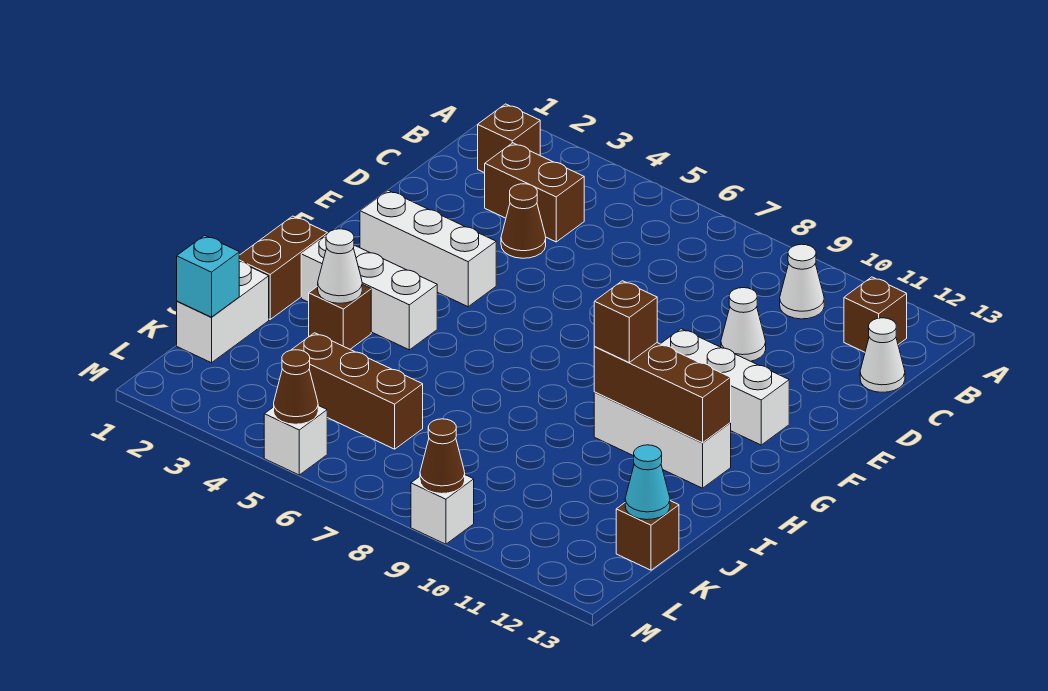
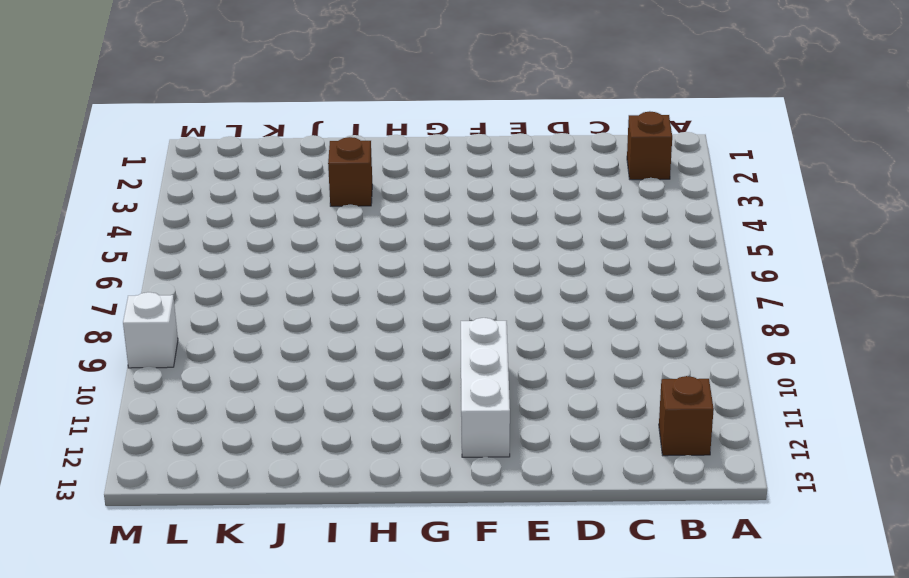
none -> white cone B10 level 1
none -> brown brick C3:C4 level 1
none -> white cone C13 level 1

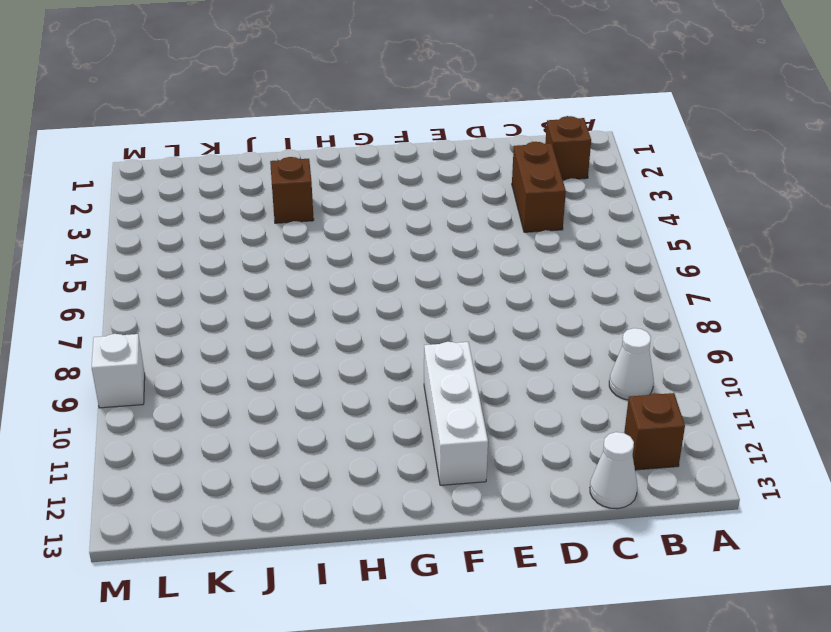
none -> brown cone D4 level 1
none -> white cone D10 level 1
none -> white brick F2:F4 level 1

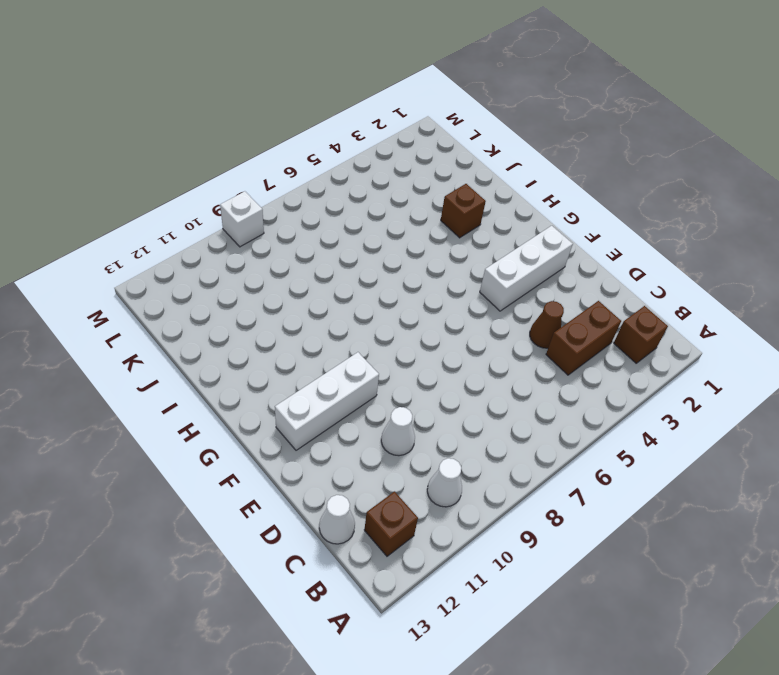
none -> brown brick H1:I1 level 1
none -> white brick H2:H4 level 1
none -> white brick H10:H12 level 1

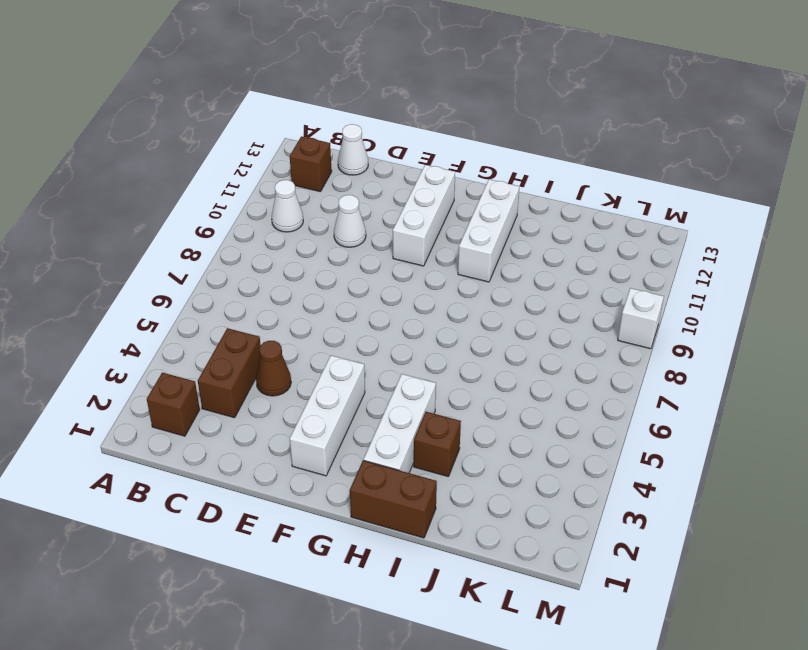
none -> white brick J1:K1 level 1
none -> brown brick K4:K6 level 1
none -> brown brick K13 level 1

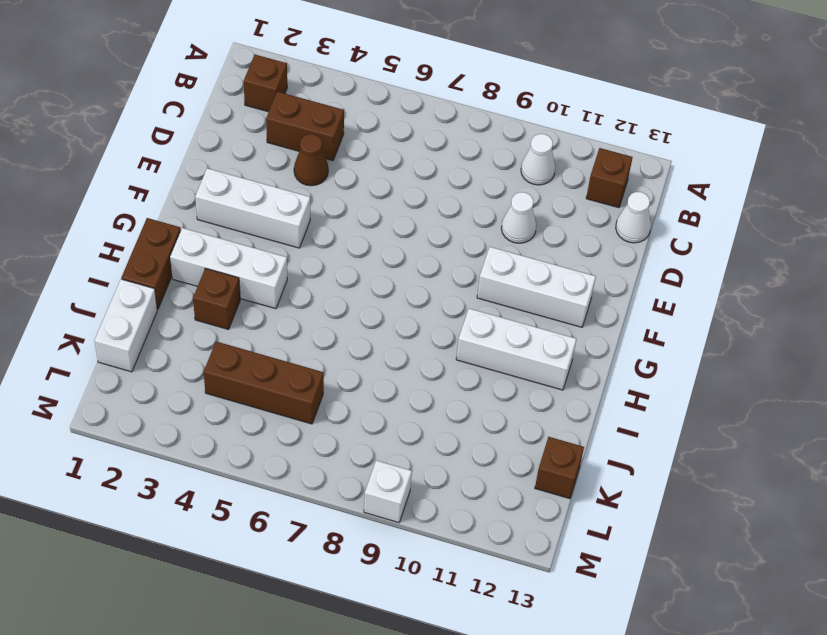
none -> white brick M5 level 1
none -> brown brick H10:H12 level 2
none -> white cone I3 level 2

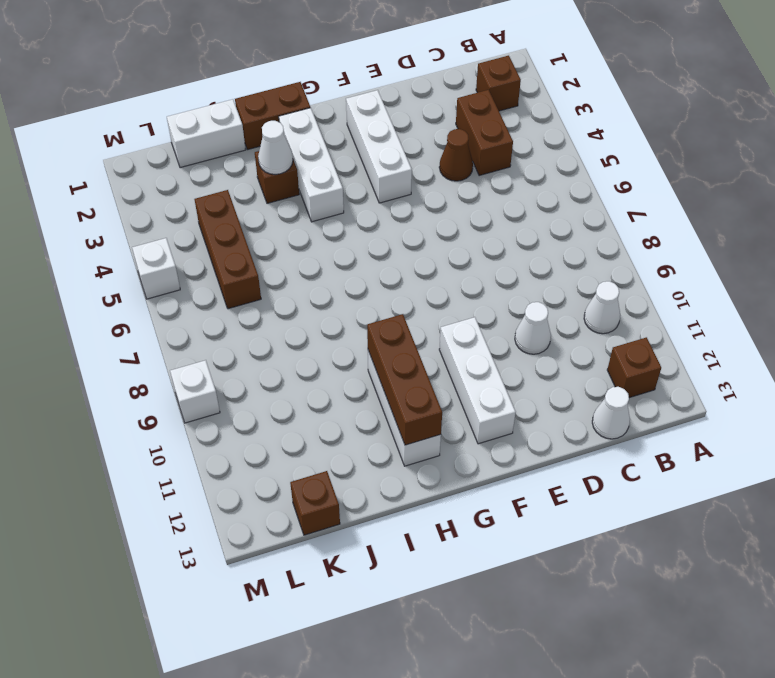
none -> cyan brick K1 level 2
none -> cyan cone K13 level 2
none -> brown cone M5 level 2

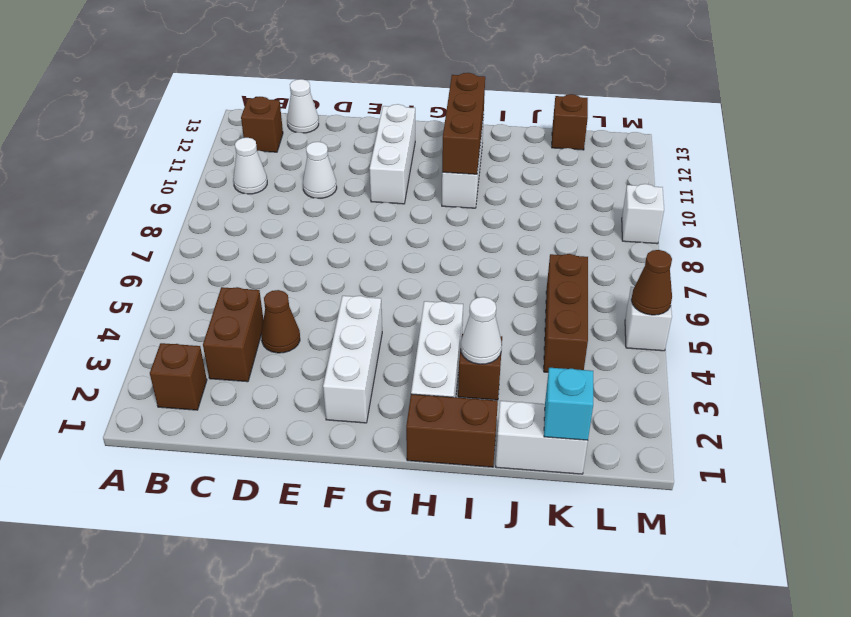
none -> cyan cone K13 level 2
none -> brown cone M9 level 2
none -> brown brick H10 level 3

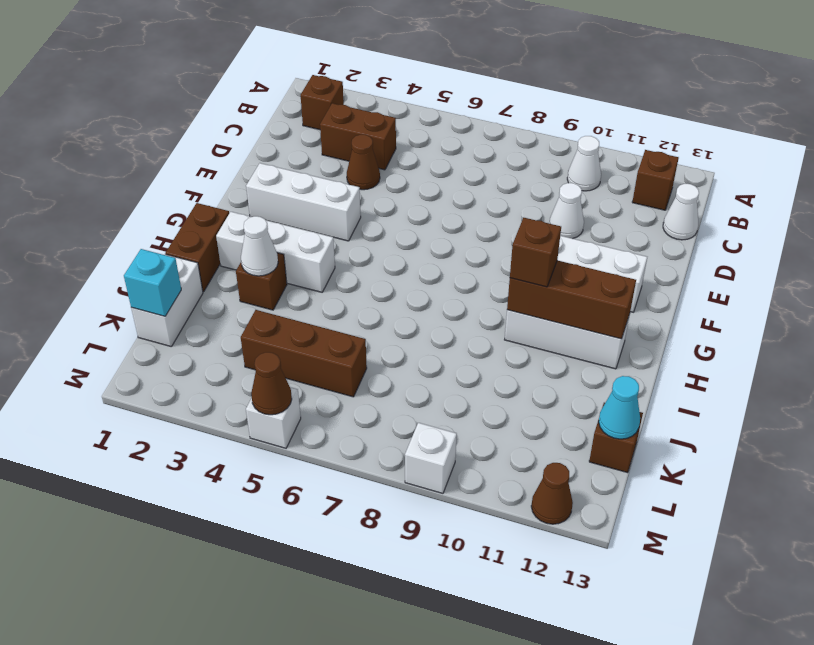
brown cone M12 level 1 -> brown cone M9 level 2

